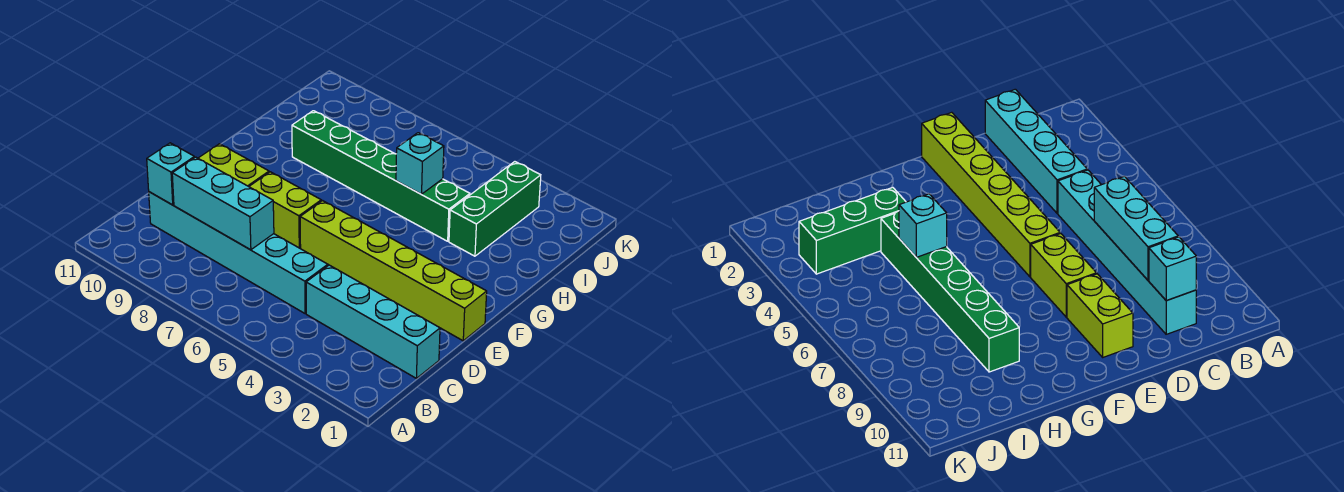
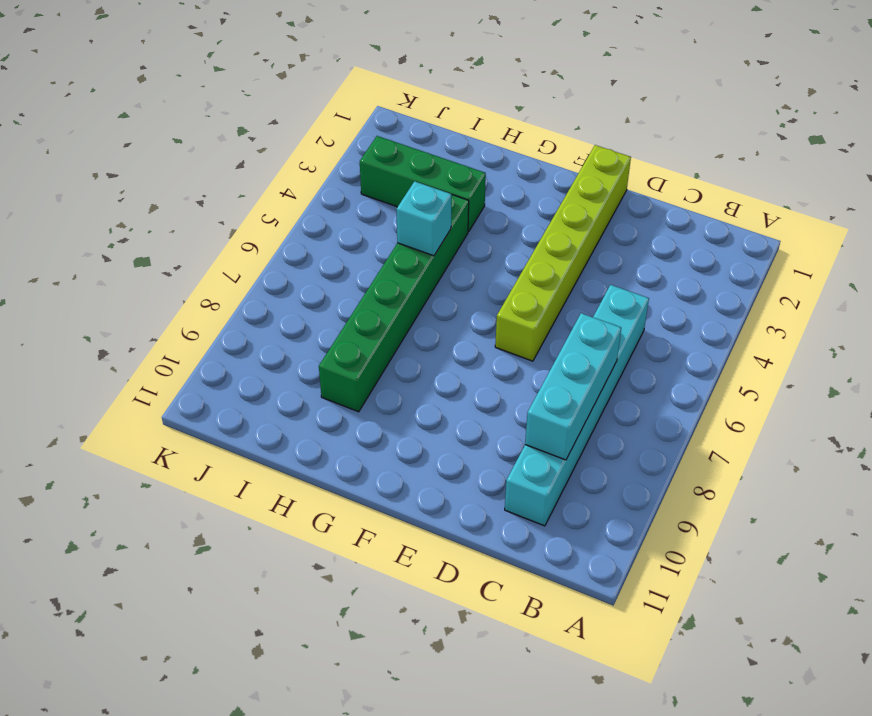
none -> cyan brick C1:C4 level 1
none -> lime brick E7:E8 level 1

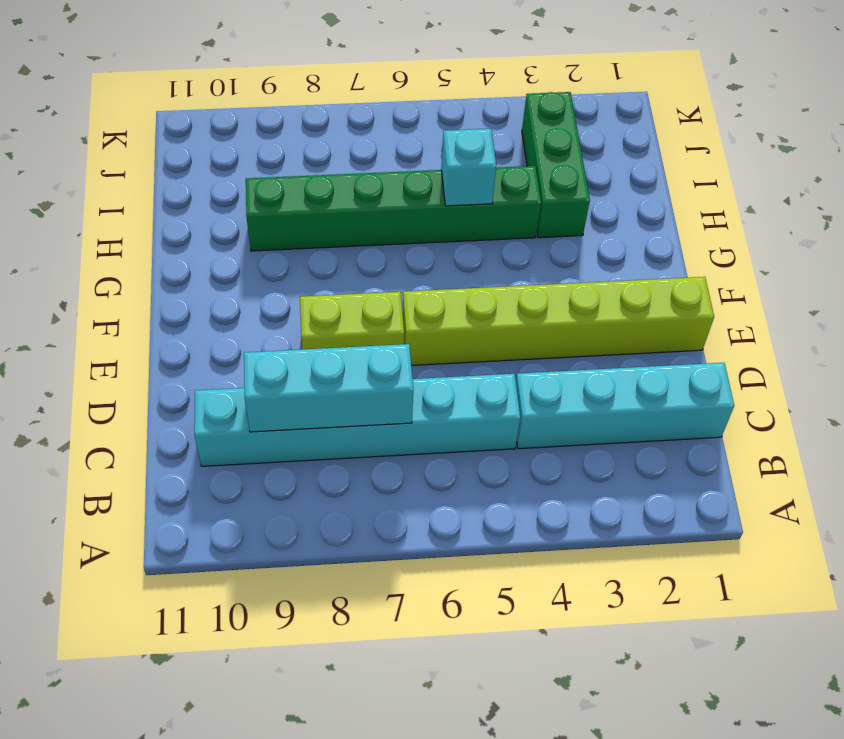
none -> lime brick E9:E10 level 1
none -> cyan brick C10 level 2

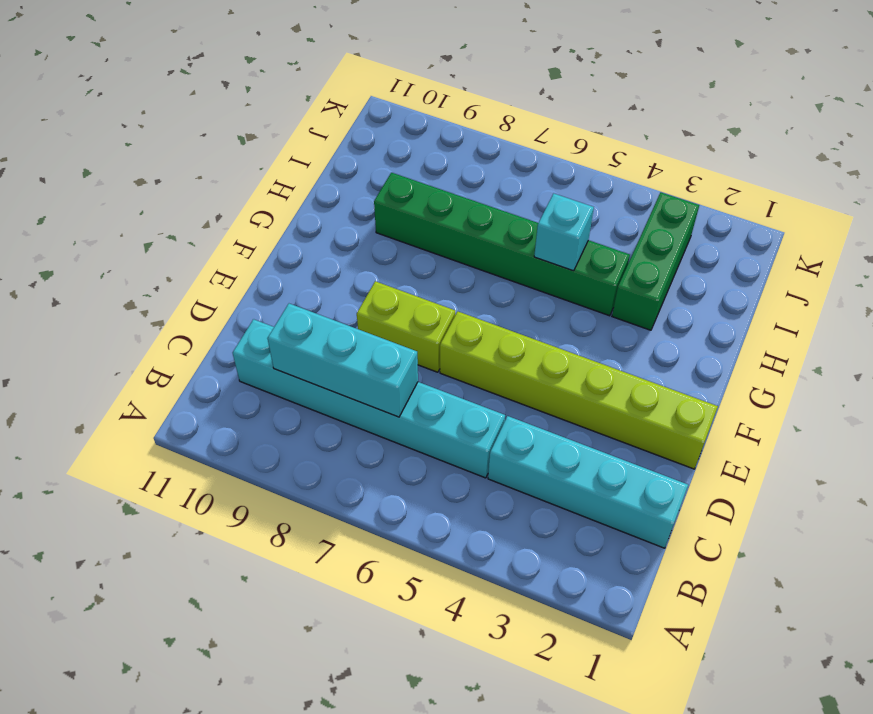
none -> lime brick E9:E10 level 1
none -> cyan brick C10 level 2

